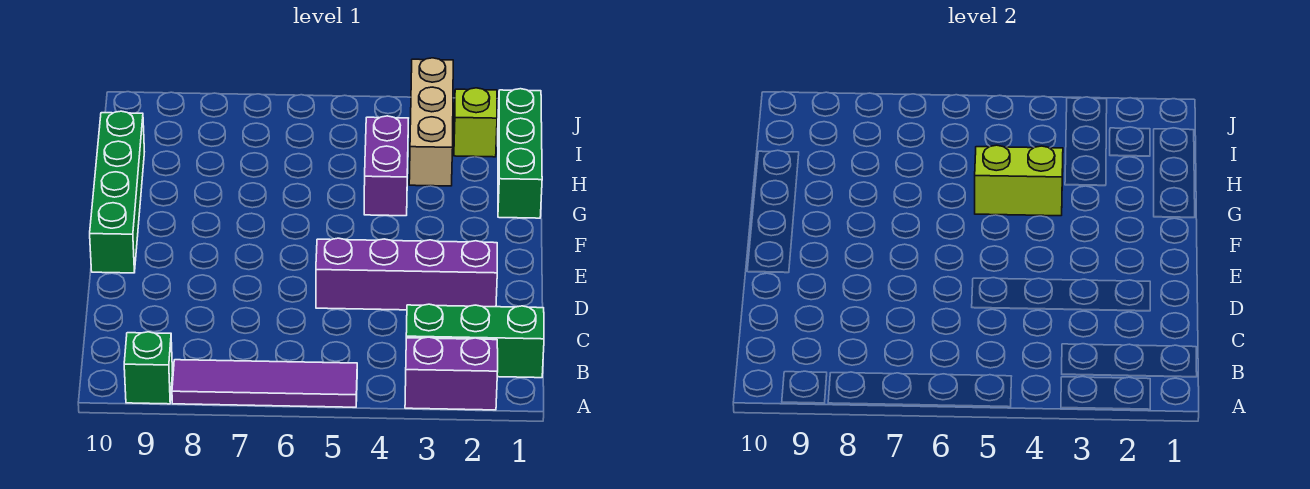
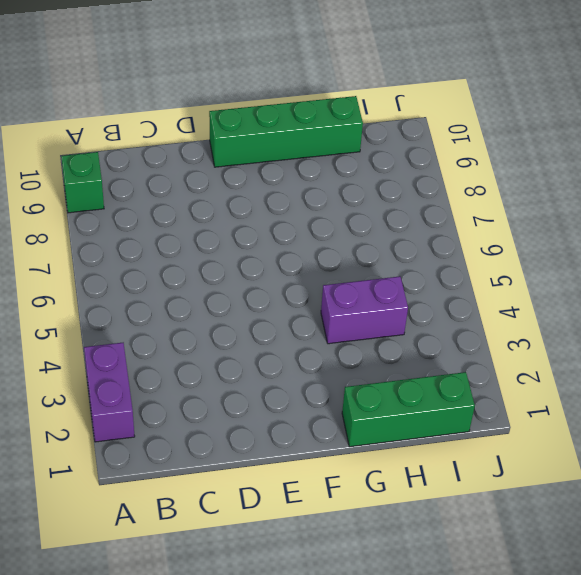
none -> purple tile A5:A8 level 1
none -> green brick B1:B3 level 1

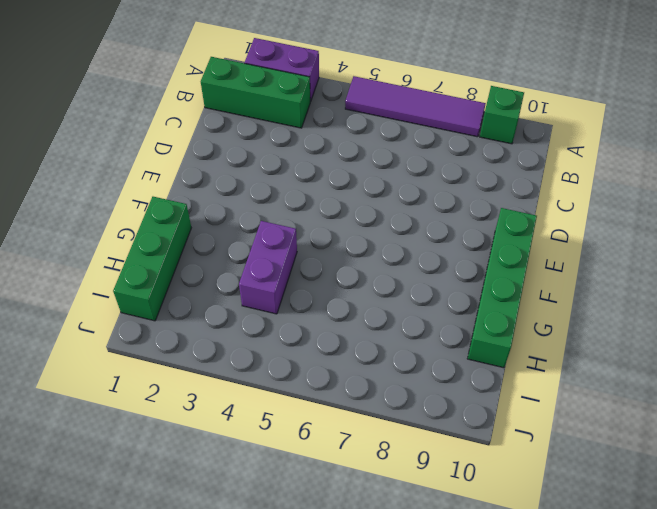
none -> purple brick D2:D5 level 1
none -> tan brick H3:J3 level 1

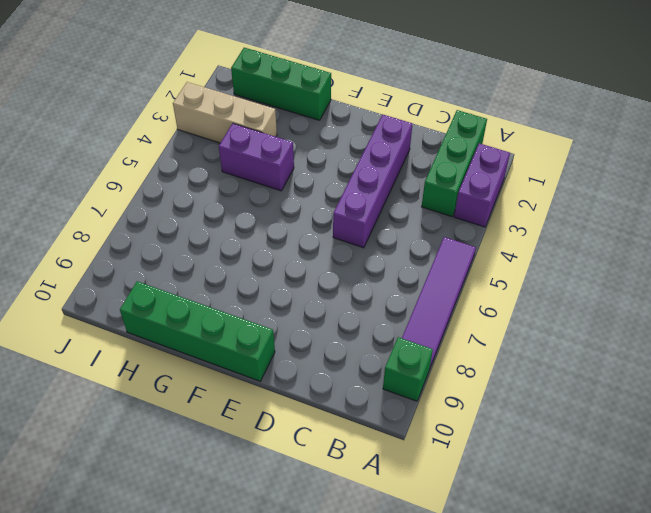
none -> lime brick I2 level 1
none -> lime brick G4:G5 level 2

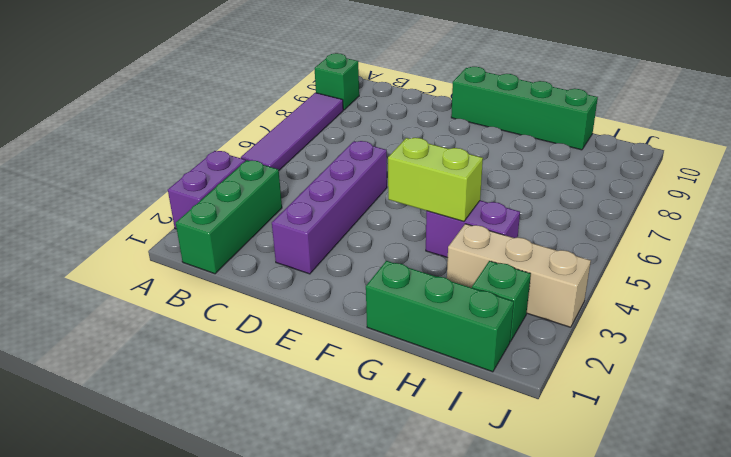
lime brick F4:G4 level 2 -> lime brick G4:G5 level 2
green brick I2 level 1 -> lime brick I2 level 1

